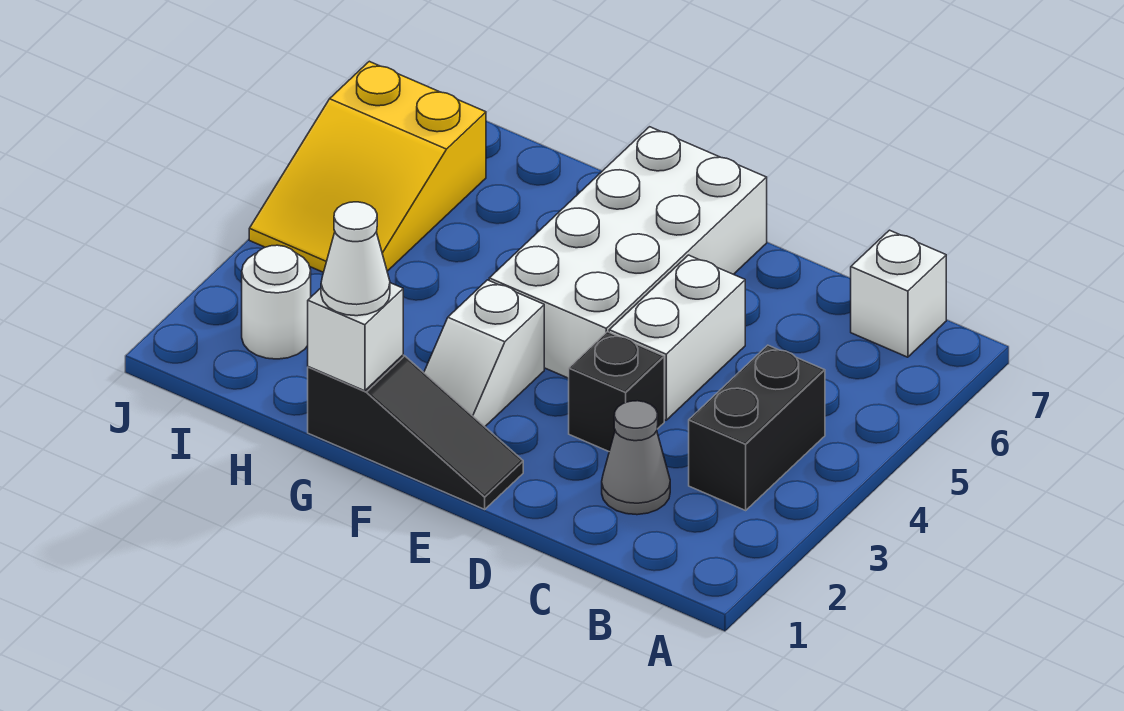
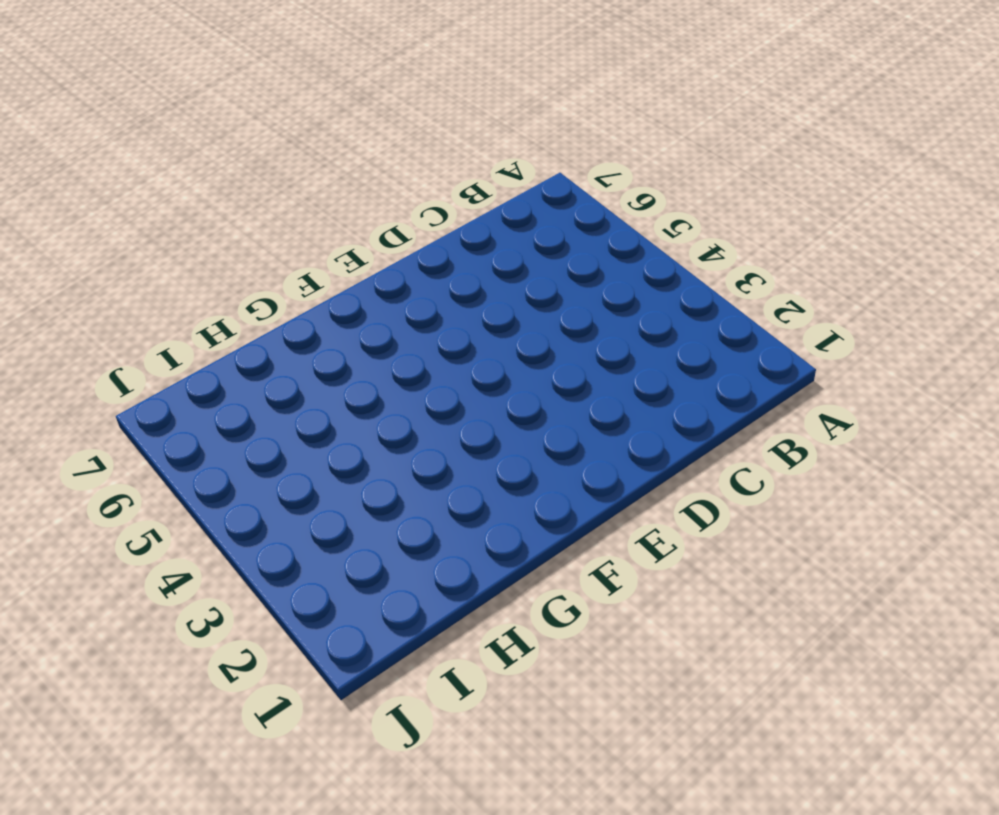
none -> black brick B3:B4 level 1
none -> white brick B7 level 1
none -> grey cone C2 level 1

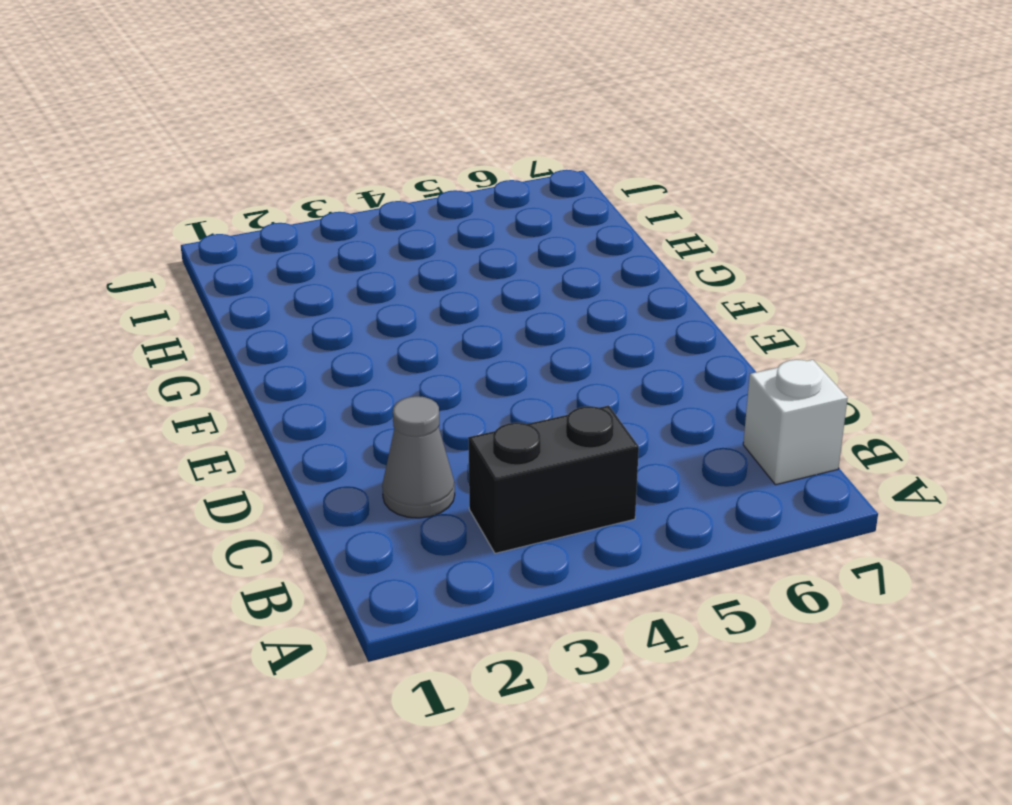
none -> black brick D3 level 1
none -> white brick D4:D5 level 1
none -> black slope E1:G1 level 1 top G

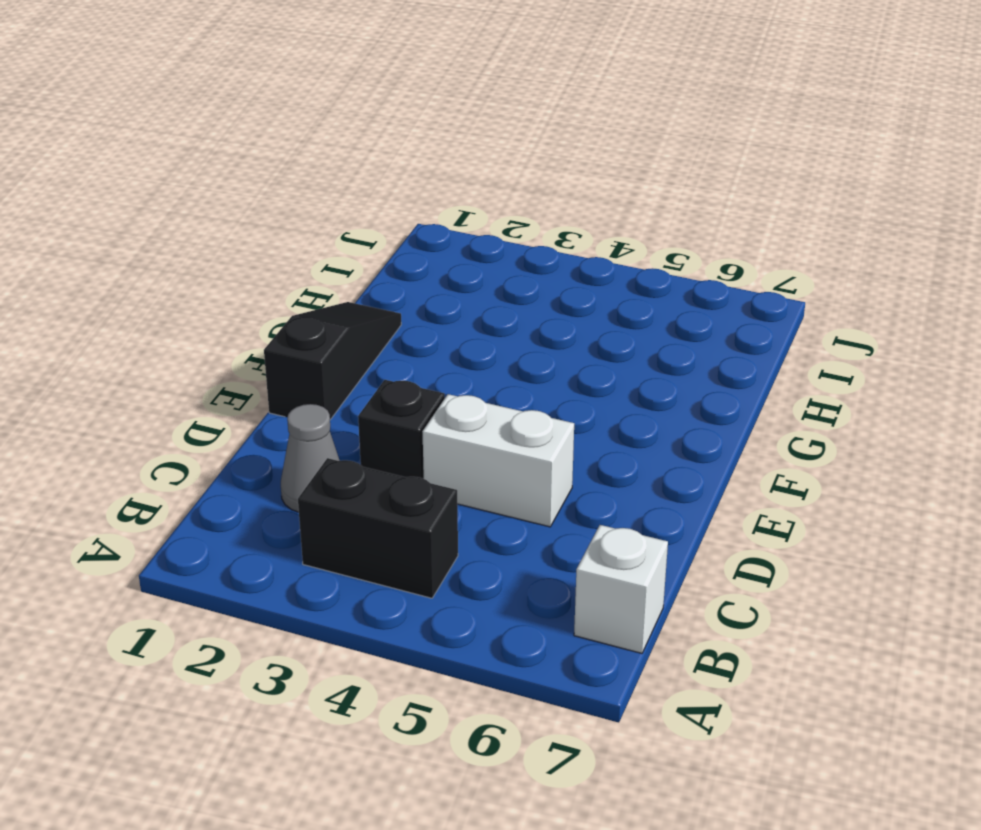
black slope E1:G1 level 1 top E -> black slope E1:G1 level 1 top G
none -> white brick E4:F7 level 1
none -> white slope F2:F3 level 1 top 3
none -> white round brick I2 level 1

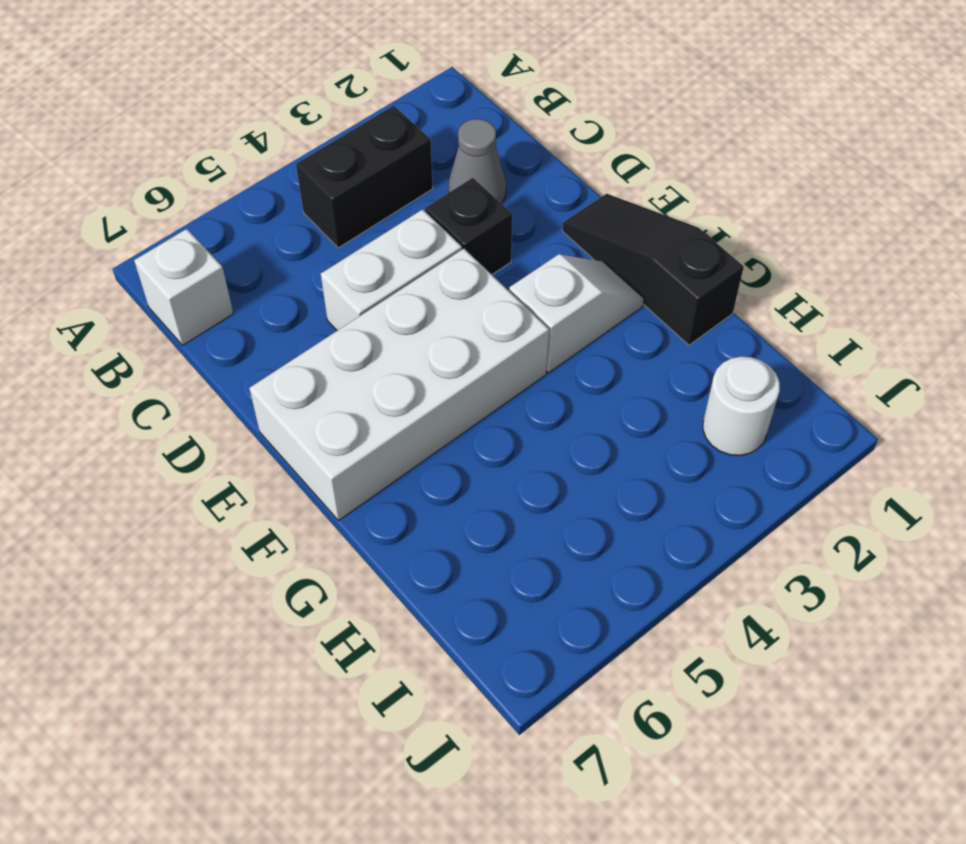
none -> yellow slope I4:J6 level 1 top 6
none -> white brick G1 level 2
none -> white cone G1 level 3

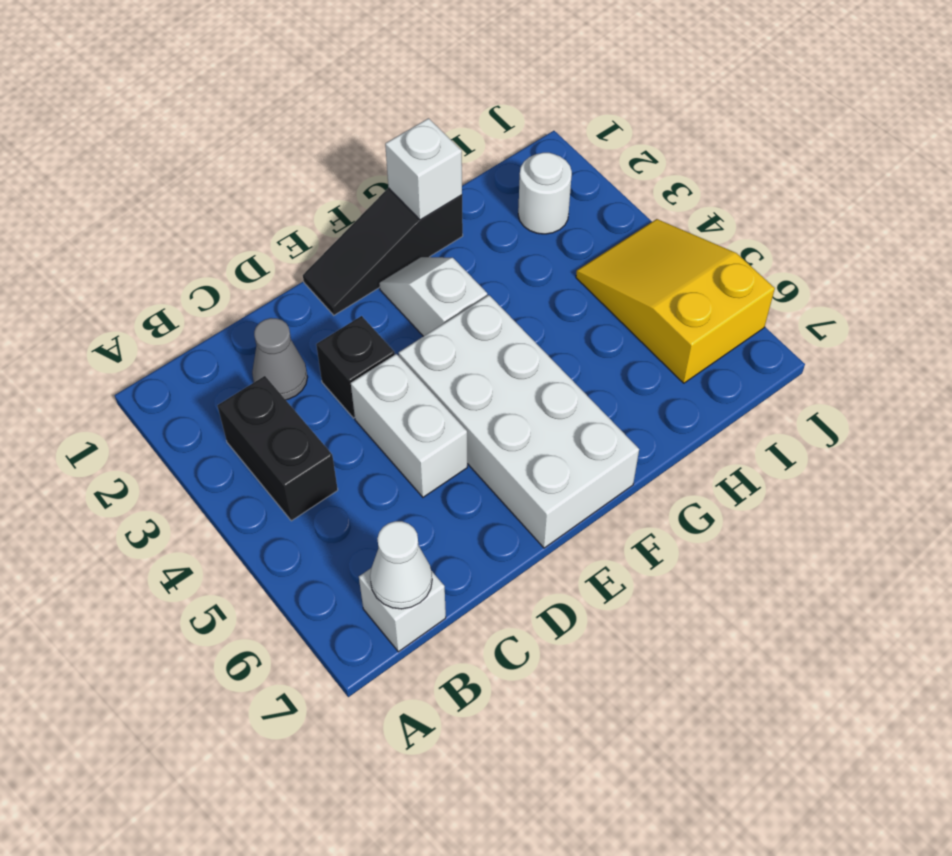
white cone B7 level 2 -> white cone G1 level 3

